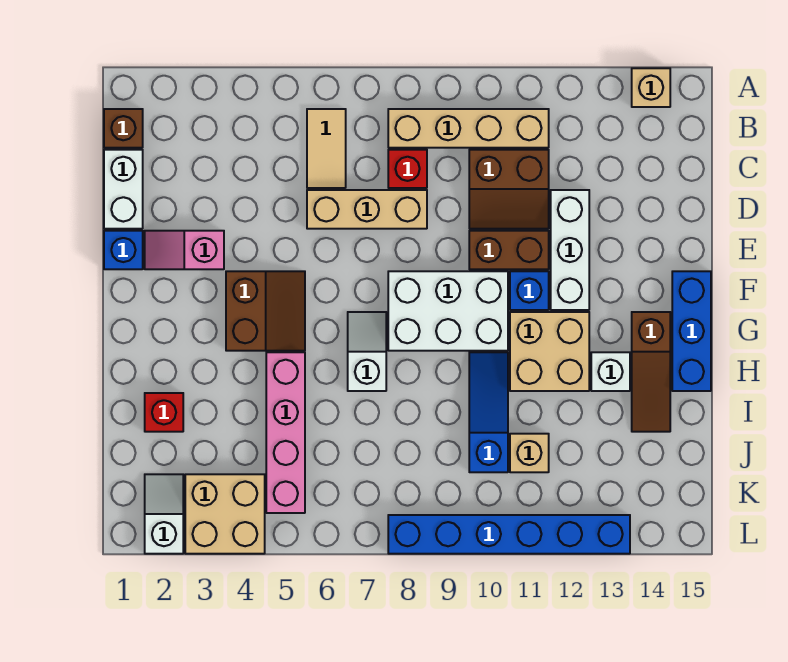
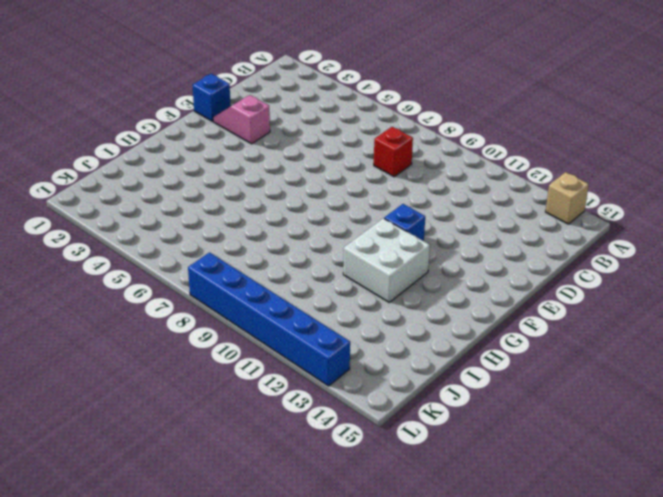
white brick G11:H12 level 1 -> tan brick G11:H12 level 1
none -> brown brick B1 level 1
none -> tan tile B6:C6 level 1
none -> tan brick B8:B11 level 1

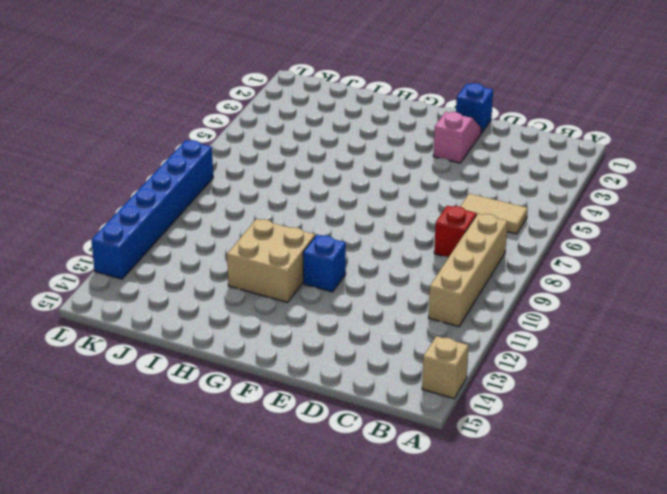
none -> brown brick B1 level 1
none -> white brick C1:D1 level 1
none -> brown slope C10:D11 level 1 top C

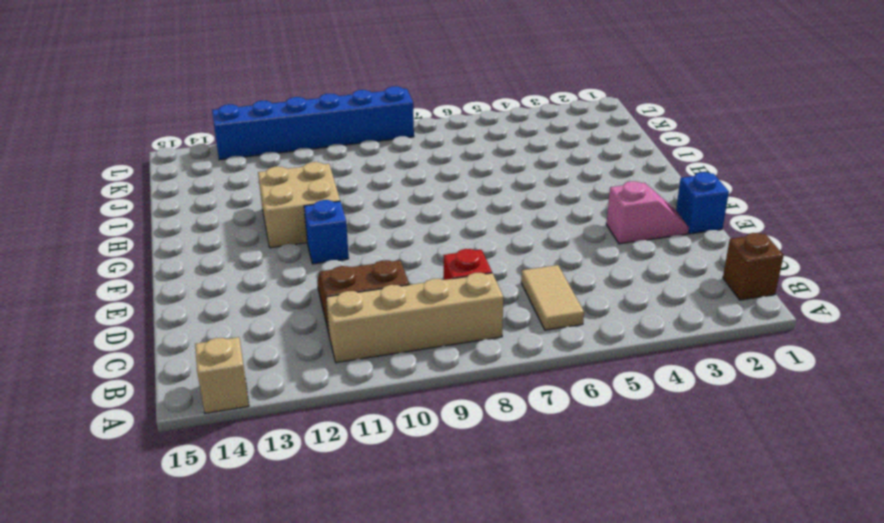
none -> white brick C1:D1 level 1
none -> tan brick D6:D8 level 1
none -> white brick D12:F12 level 1

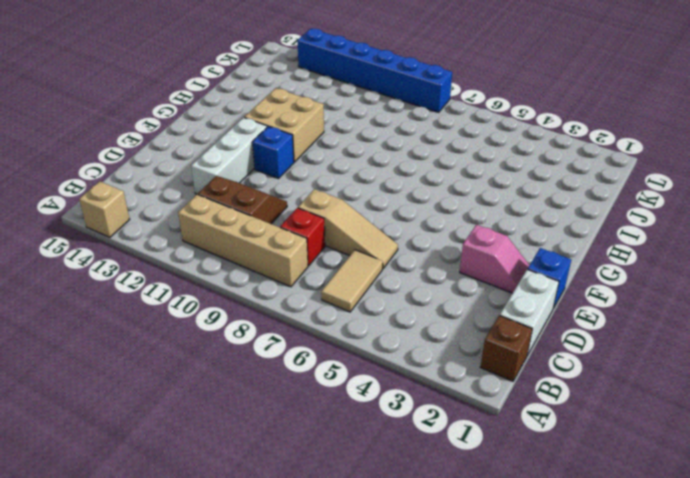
tan slope D6:D8 level 1 top 8 -> tan brick D6:D8 level 1
none -> brown brick E10:E11 level 1
none -> brown slope F4:G5 level 1 top 4
none -> white brick F8:G10 level 1

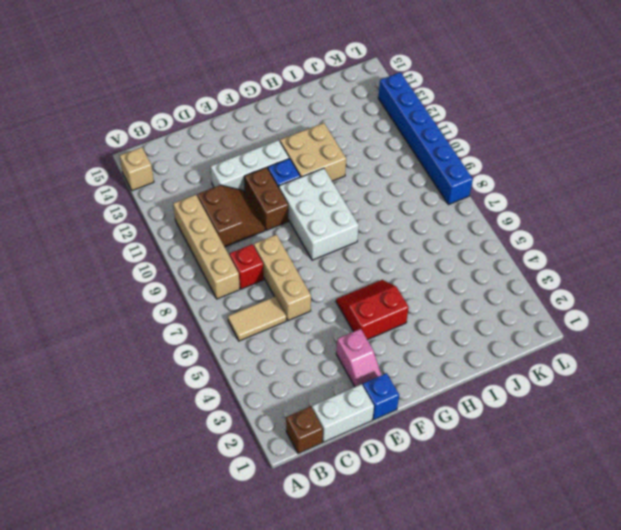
red slope F4:G5 level 1 top 4 -> brown slope F4:G5 level 1 top 4
none -> blue brick F15:H15 level 1
none -> white slope G7:H7 level 1 top H
none -> brown slope G14:I14 level 1 top G

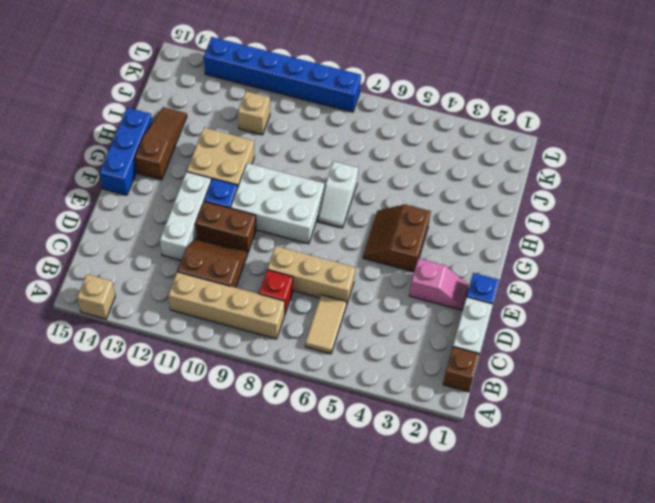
none -> pink brick H5:K5 level 1
none -> blue slope H10:J10 level 1 top J
none -> white brick H13 level 1

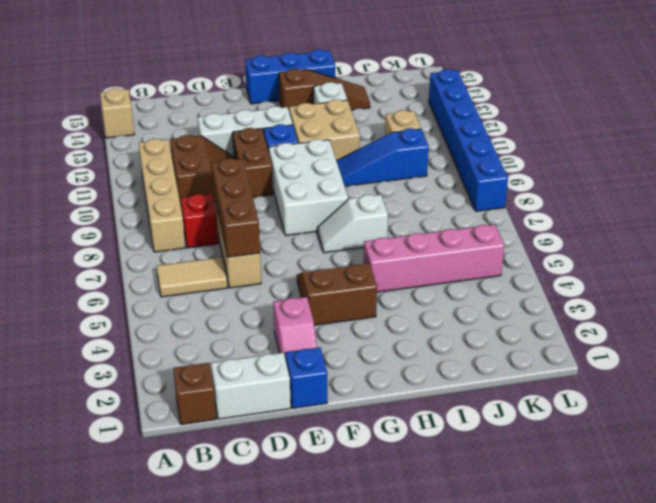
brown brick D6:D8 level 2 -> none
none -> red brick I2 level 1
none -> white slope K2:L2 level 1 top L
none -> tan brick K3:L4 level 1

